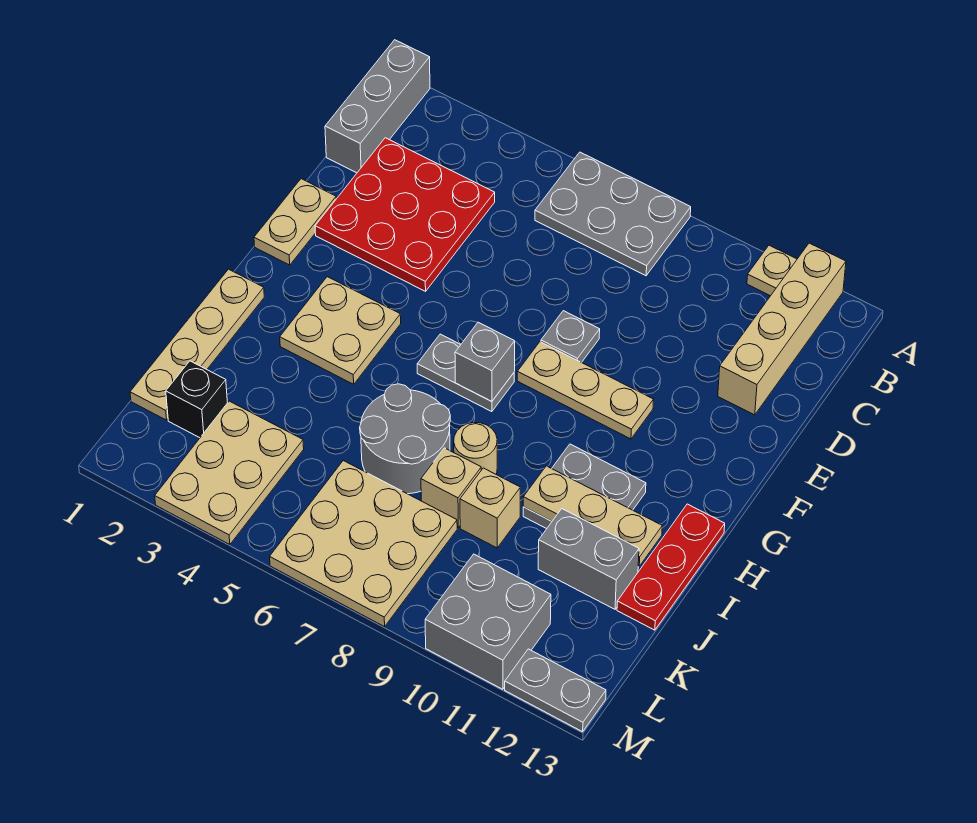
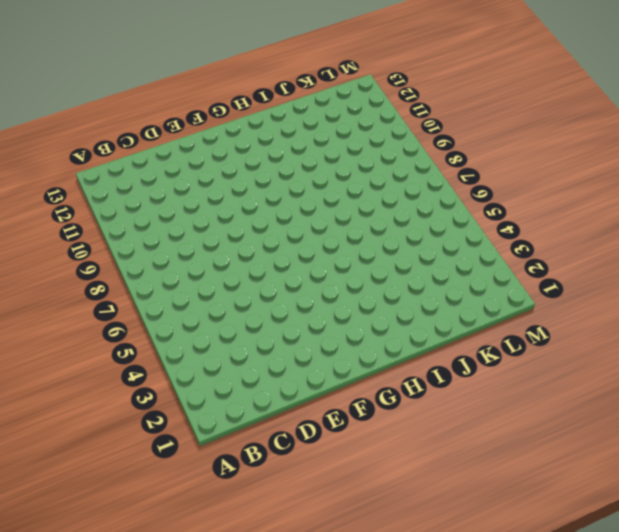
none -> grey brick A1:C1 level 1
none -> grey plate A6:B8 level 1
none -> tan plate A11 level 1

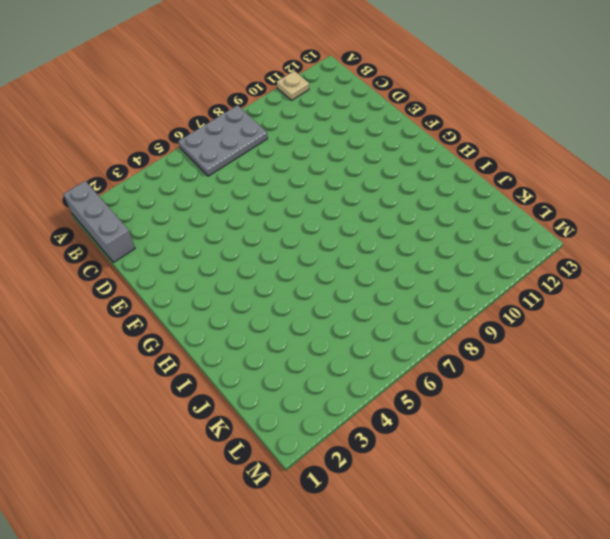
none -> tan brick A12:D12 level 1
none -> red plate C2:E4 level 1
none -> tan plate E1:F1 level 1

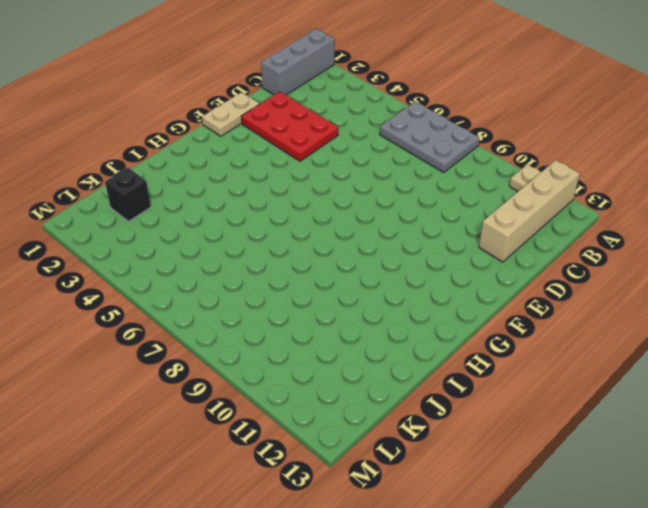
red plate D2:E4 level 1 -> red plate C2:E4 level 1
none -> grey plate E8 level 1
none -> tan plate F8:F10 level 1
none -> tan plate G3:H4 level 1

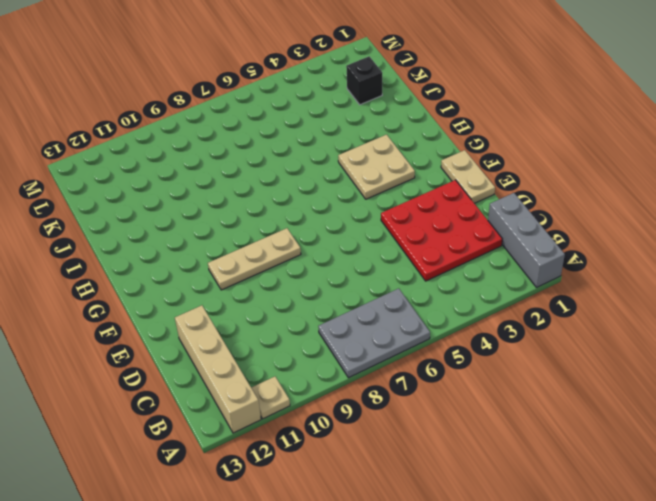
none -> grey plate E8 level 1
none -> grey plate G6:G7 level 1
none -> tan plate H1:K1 level 1

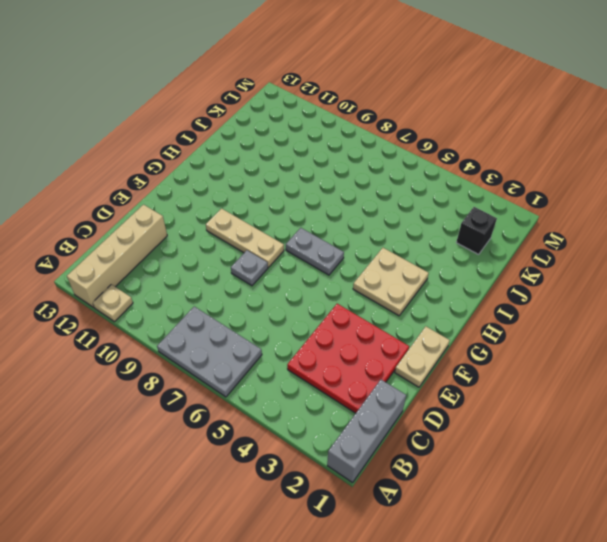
none -> tan plate H1:K1 level 1
none -> grey plate H10:I11 level 1
none -> red plate H13:J13 level 1

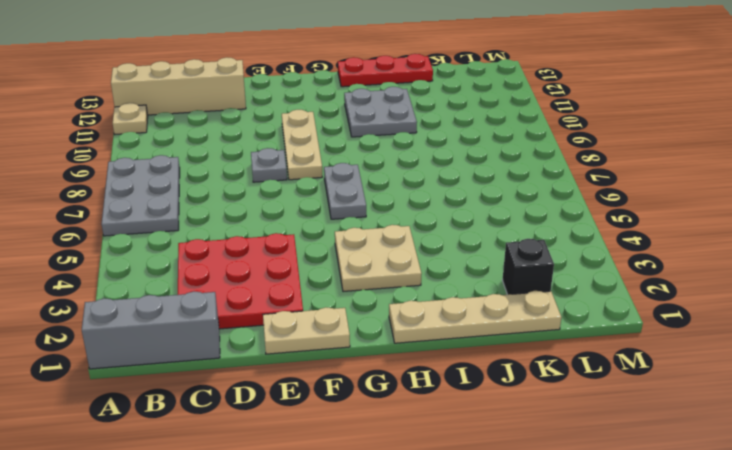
none -> grey round brick I6:J7 level 1
none -> tan round brick I8 level 1
none -> tan brick J8 level 1

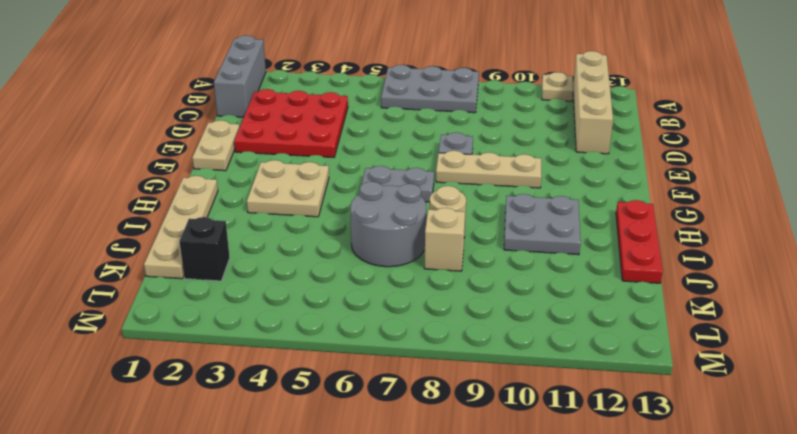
none -> tan brick J9 level 1
none -> grey brick J11:J12 level 1
none -> tan plate K3:M4 level 1

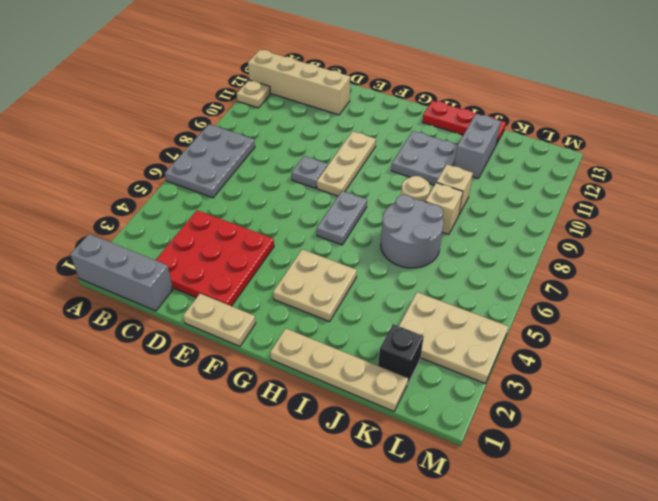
none -> tan plate K6:M8 level 1
none -> grey brick L10:M11 level 1
none -> grey plate M12:M13 level 1

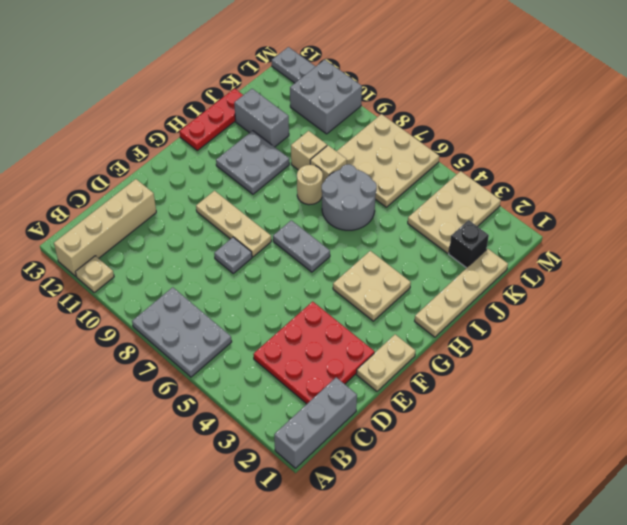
none -> grey brick G7 level 2
none -> tan plate I10:I12 level 2

